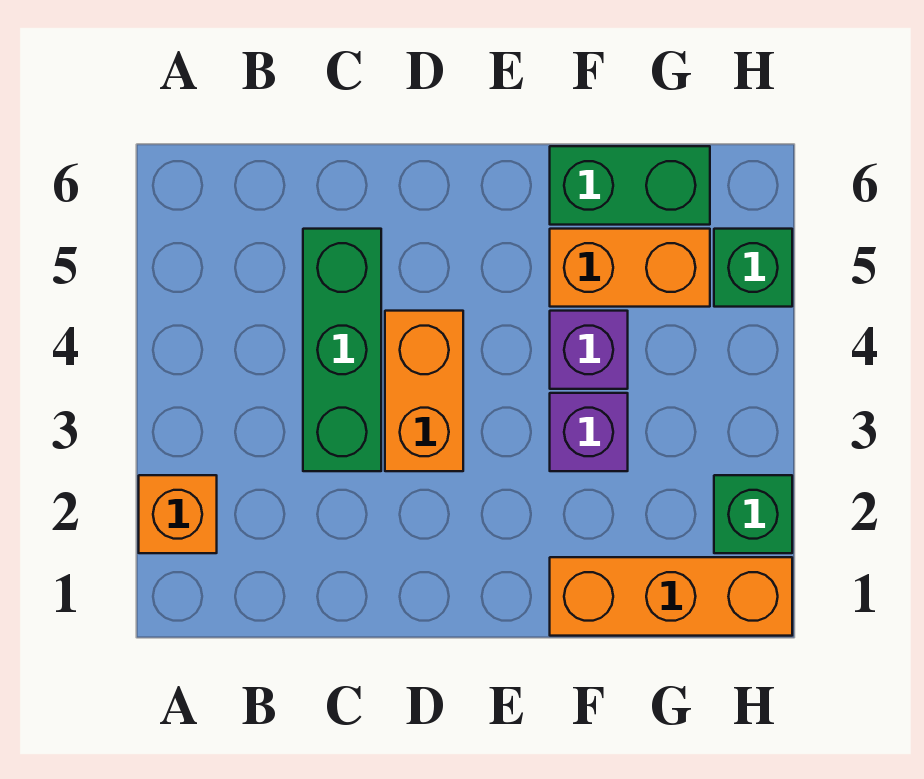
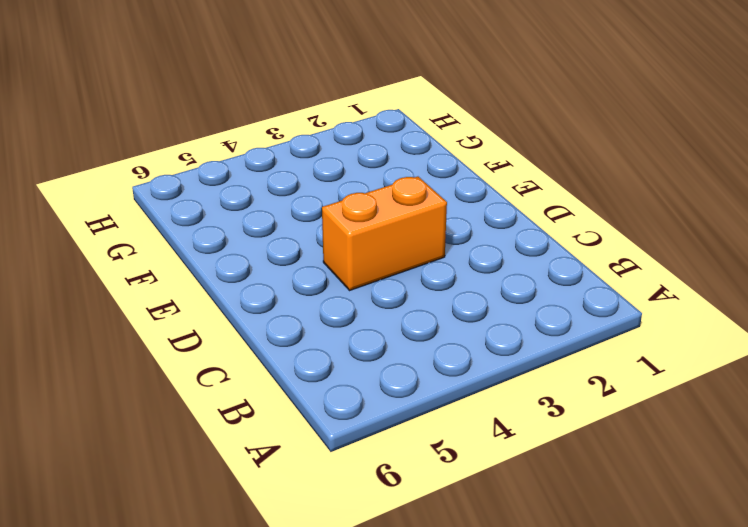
none -> orange brick A2 level 1
none -> green brick C3:C5 level 1

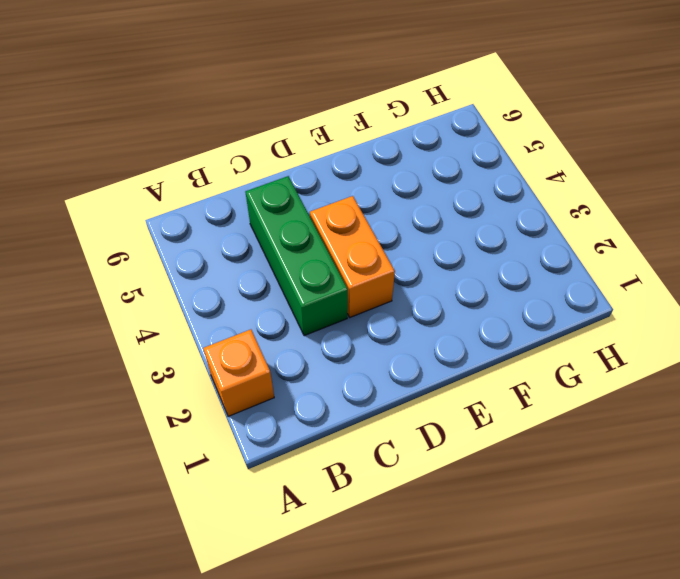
none -> orange brick F1:H1 level 1
none -> purple brick F3 level 1

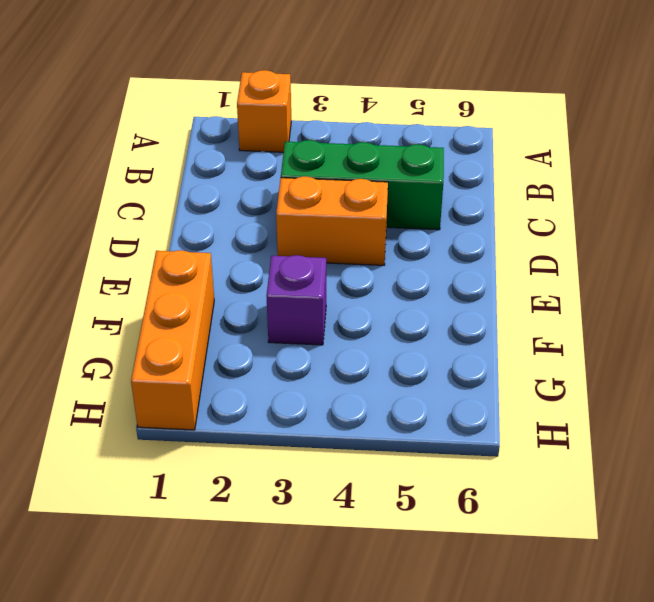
none -> purple brick F4 level 1
none -> orange brick F5:G5 level 1

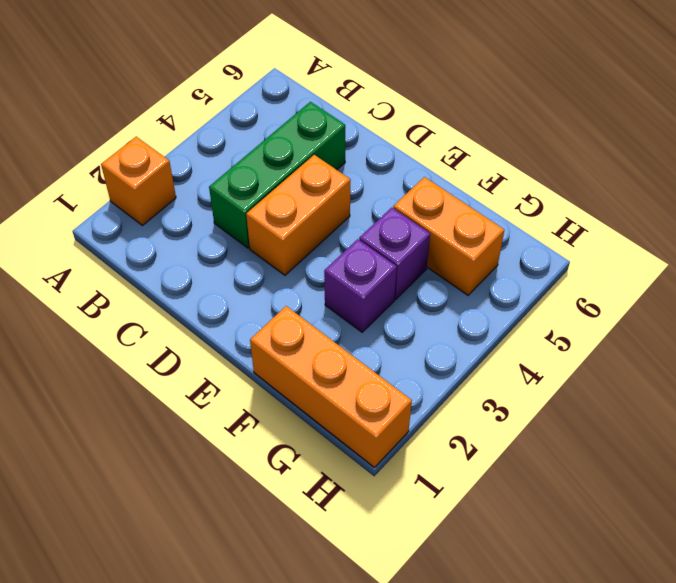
none -> green brick F6:G6 level 1
none -> green brick H2 level 1

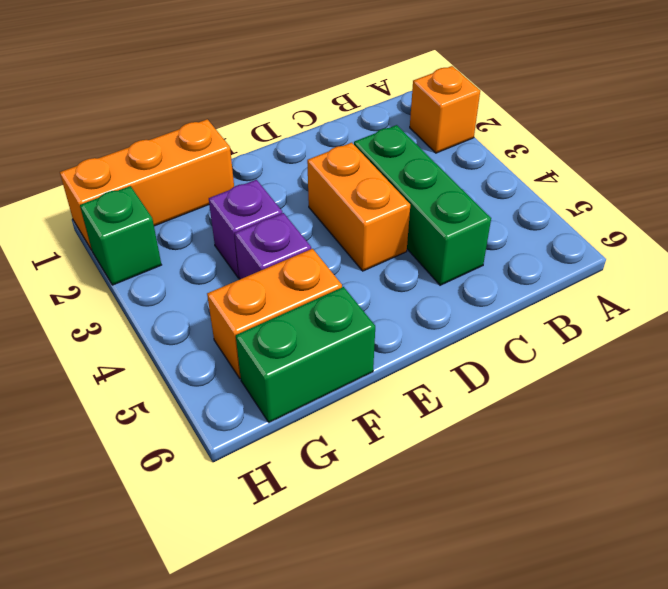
none -> green brick H5 level 1

